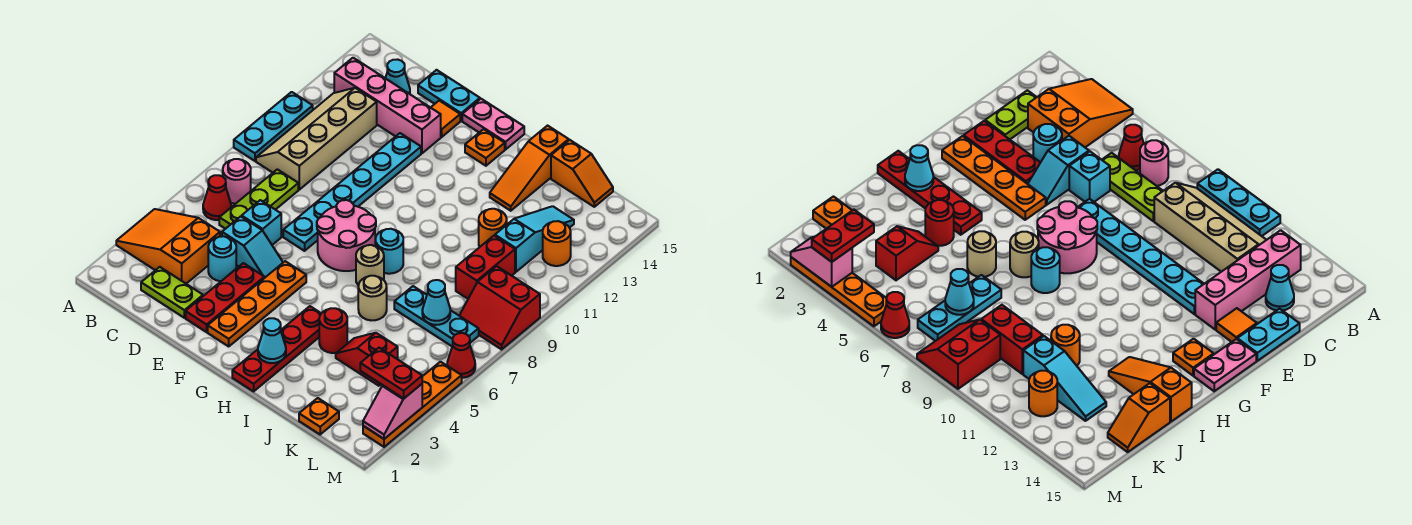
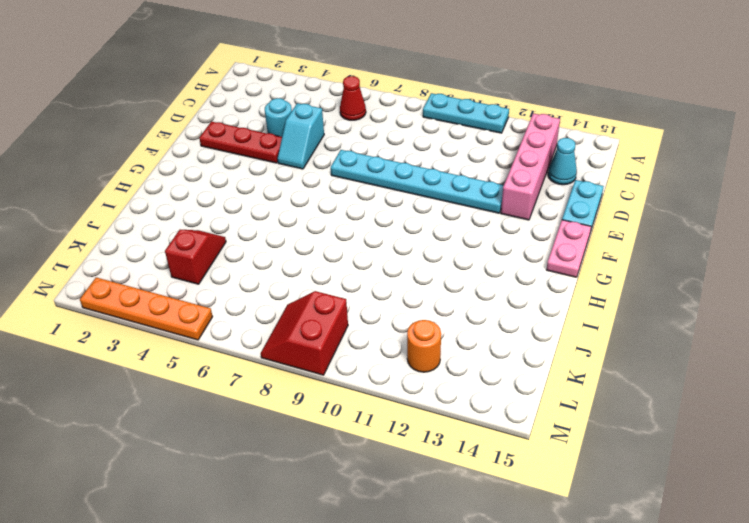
none -> orange slope A3:C4 level 1 top C
none -> pink round brick B7 level 1
none -> tan slope B9:C12 level 1 top C
none -> lime plate C2:D2 level 1

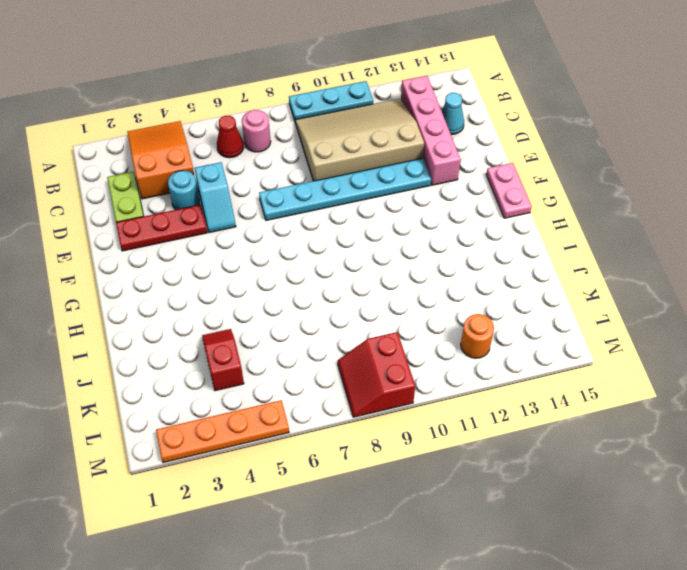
tan slope B9:D12 level 1 top D -> tan slope B9:C12 level 1 top C
none -> lime plate C6:C8 level 1
none -> cyan brick D6 level 1
none -> cyan plate D15:E15 level 1
none -> orange tile E14 level 1

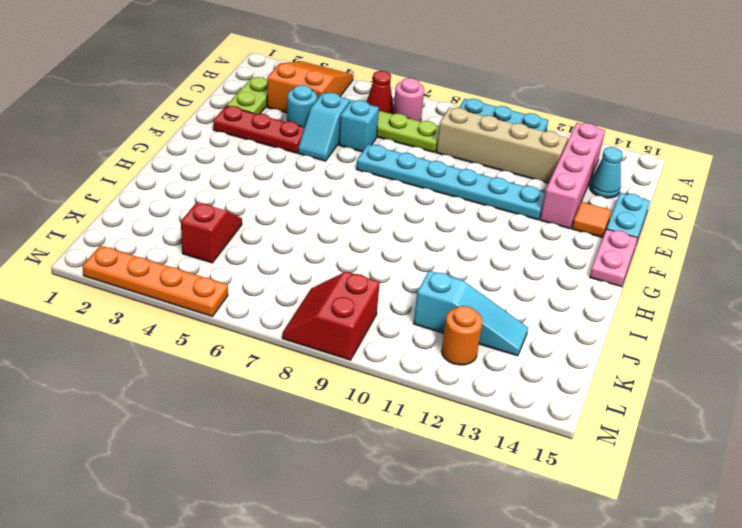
none -> orange plate F2:F5 level 1
none -> pink round brick F7:G8 level 1
none -> orange plate G14 level 1
none -> red plate H1:H4 level 1

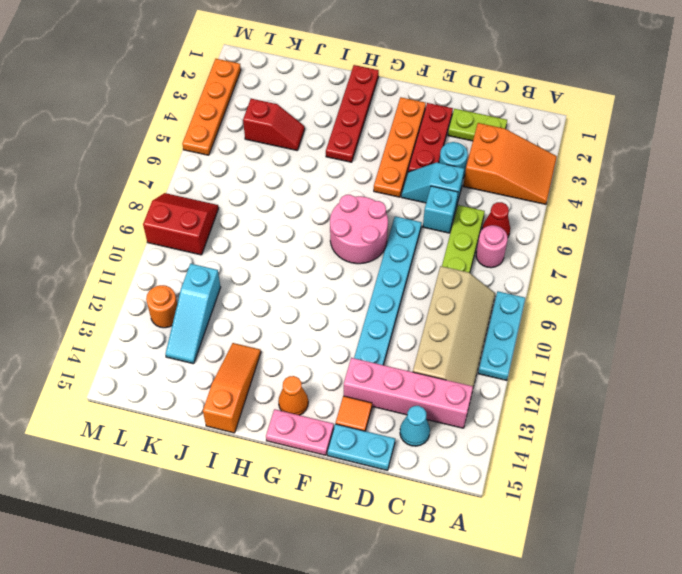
orange cone G14 level 1 -> orange plate G14 level 1
none -> tan round brick H7 level 1
none -> cyan round brick H8 level 1
none -> red round brick I4 level 1
none -> tan round brick I6 level 1

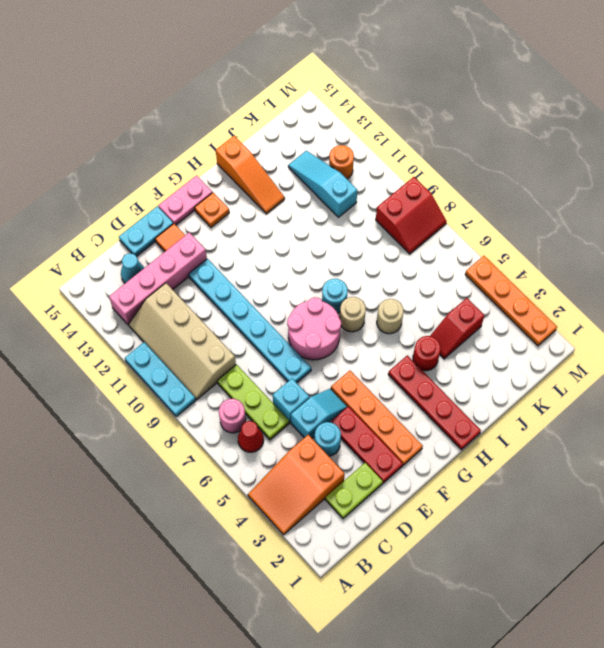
none -> cyan plate J7:L7 level 1
none -> orange round brick J11 level 1
none -> orange slope J15:K15 level 1 top J
none -> orange plate K1 level 1

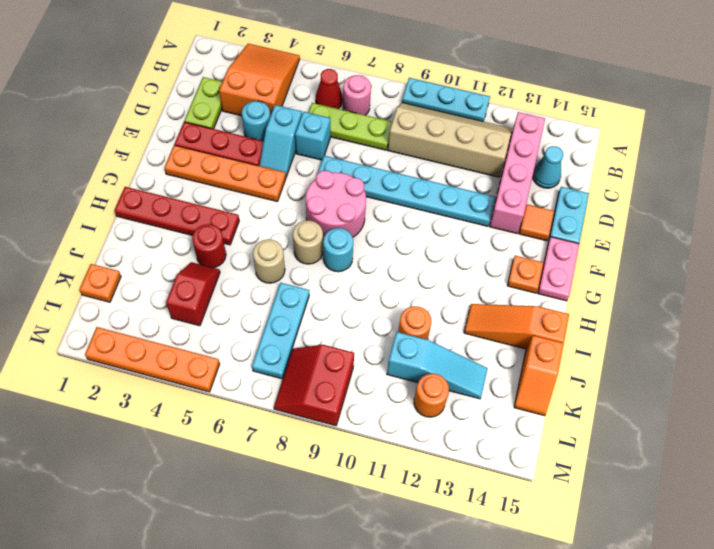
none -> red brick K9:K10 level 1
none -> red cone M6 level 1
none -> cyan cone H2 level 2
none -> cyan cone K7 level 2

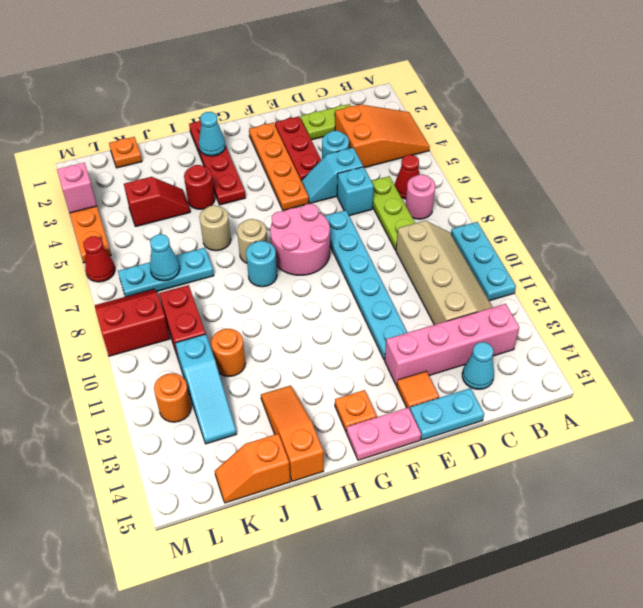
none -> red plate L3:M3 level 3

